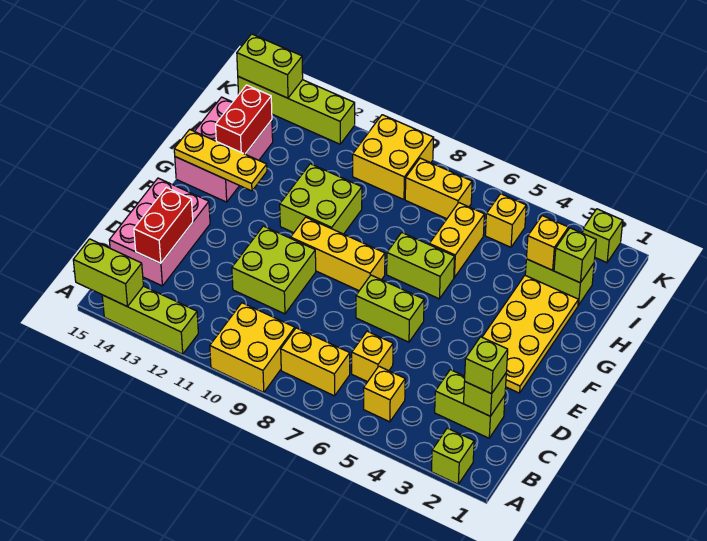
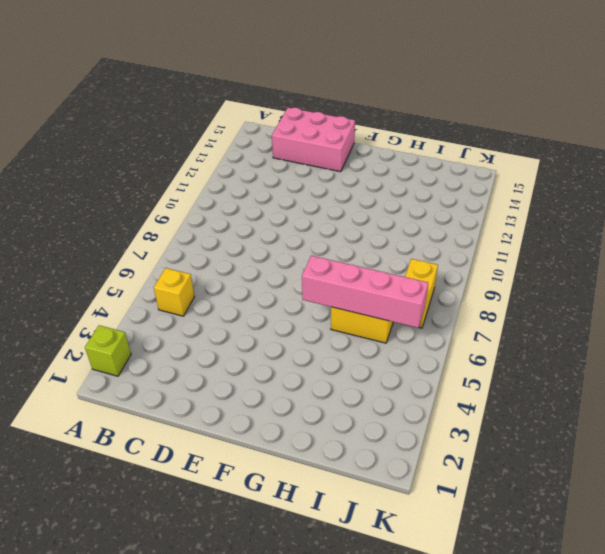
pink brick G6:J6 level 2 -> none
none -> yellow brick A9:B10 level 1
none -> lime brick A12:A14 level 1
none -> yellow brick B7:B8 level 1
none -> lime brick C2:C3 level 1

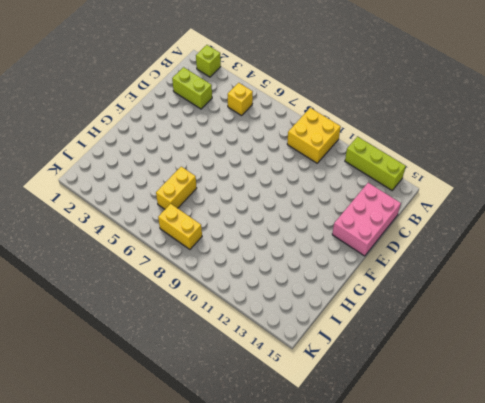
none -> yellow brick B7:B8 level 1
none -> yellow brick C6 level 1
none -> lime brick D10:E11 level 1
none -> yellow plate E2:H3 level 1

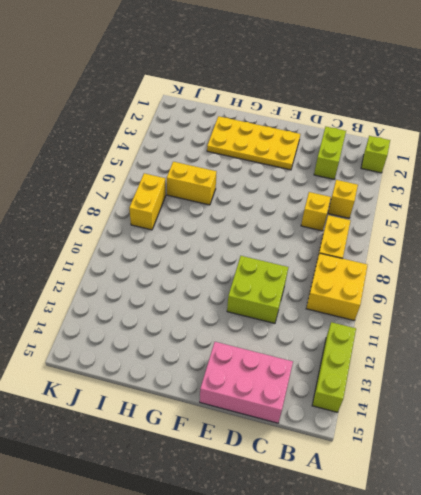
none -> lime brick E6:E7 level 1
none -> yellow brick F8:F10 level 1
none -> lime brick G6:G7 level 1
none -> lime brick G10:H11 level 1

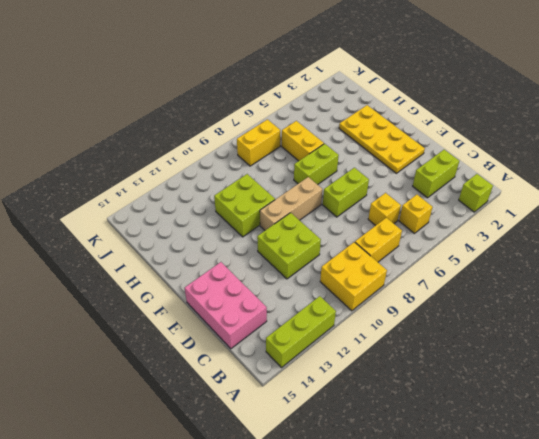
tan brick F8:F10 level 1 -> yellow brick F8:F10 level 1
none -> pink brick G14:I15 level 1
none -> lime brick I2:I3 level 1
none -> yellow brick J5 level 1
none -> yellow brick J9:K10 level 1

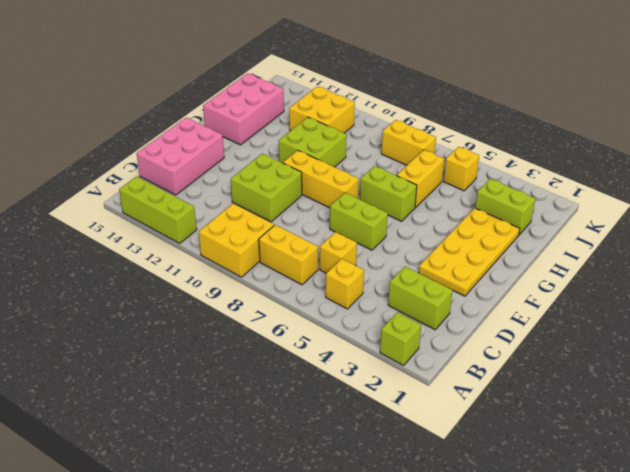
yellow brick I11:J12 level 1 -> yellow brick J9:K10 level 1
none -> lime brick K2 level 1
none -> lime brick K12:K15 level 1
none -> lime brick A14:A15 level 2
none -> lime brick C2 level 2

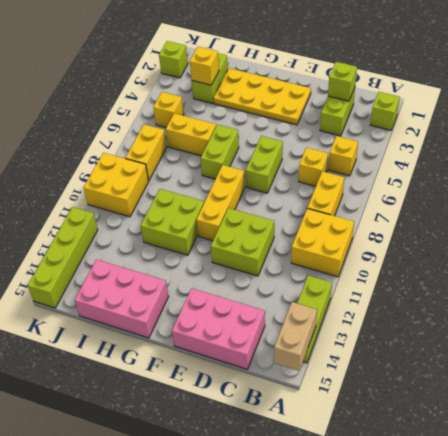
tan brick A14:A15 level 2 -> lime brick A14:A15 level 2
none -> red brick C14:D14 level 2
none -> yellow plate G13:G15 level 2
none -> red brick H14:I14 level 2
none -> lime brick I2 level 2

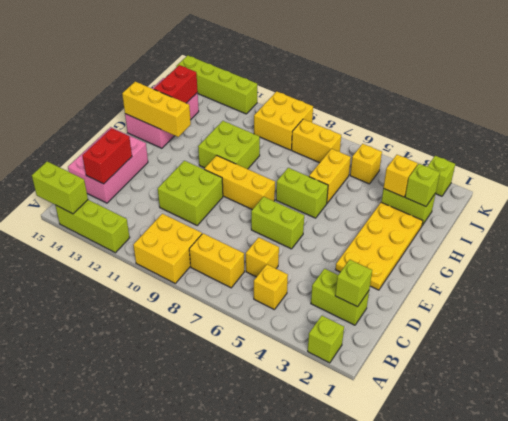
yellow brick G13:G15 level 2 -> yellow plate G13:G15 level 2
none -> lime brick K14:K15 level 2
none -> lime brick C2 level 3

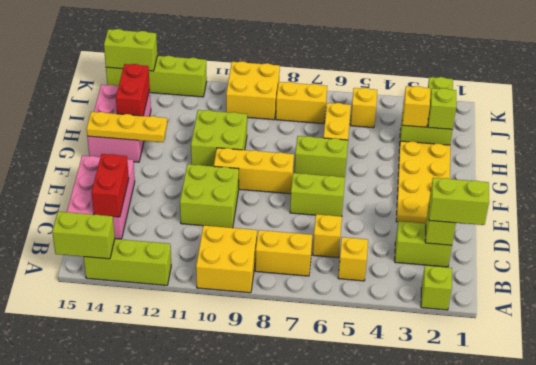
lime brick C1:C2 level 3 -> lime brick C2 level 3

